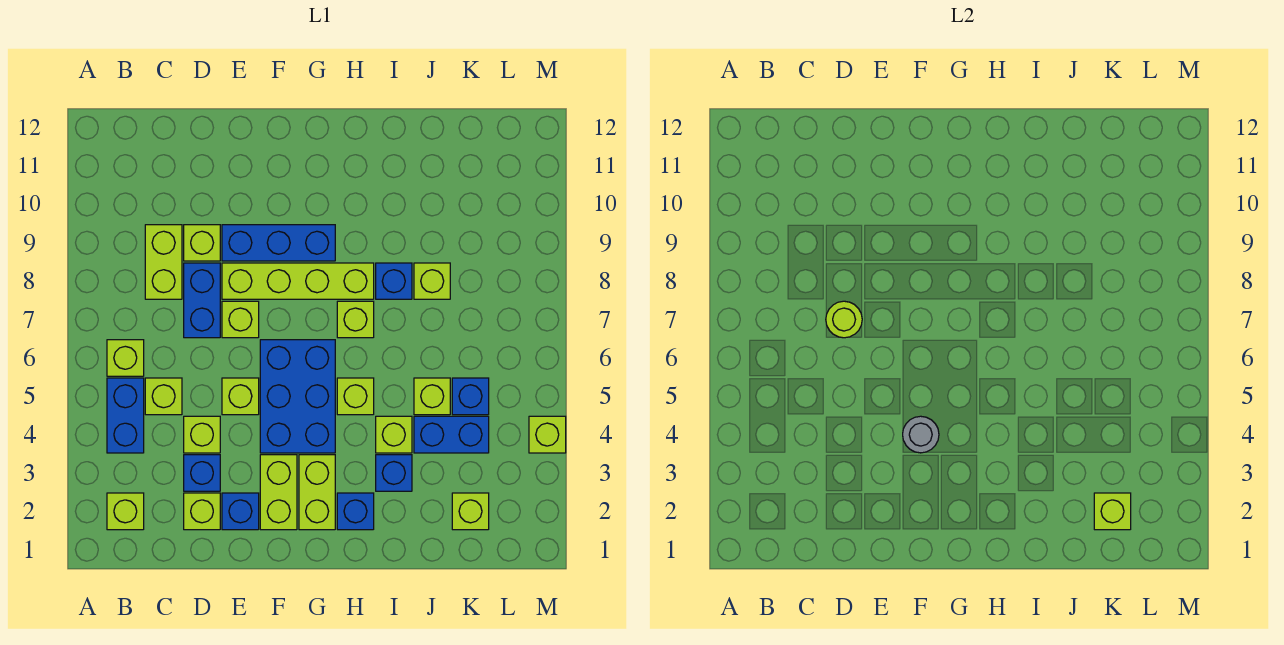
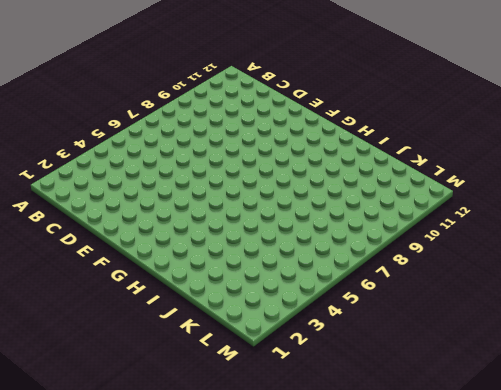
none -> lime brick B2 level 1
none -> blue brick B4:B5 level 1
none -> lime brick B6 level 1
none -> lime brick C5 level 1

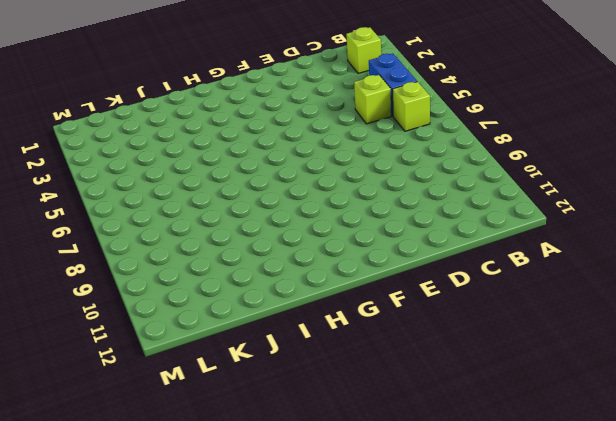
none -> lime brick C8:C9 level 1
none -> lime brick D2 level 1
none -> blue brick D3 level 1
none -> lime brick D4 level 1

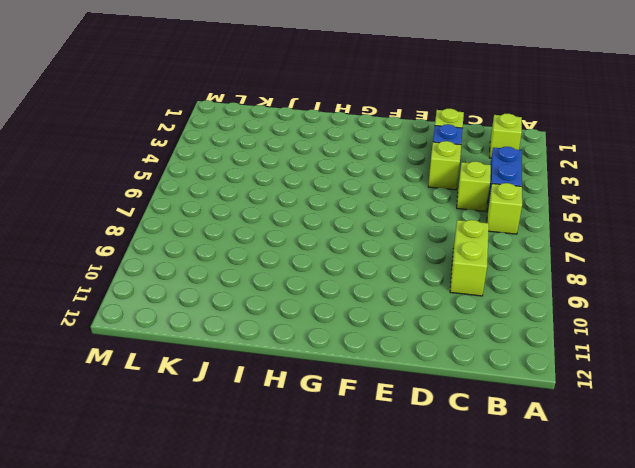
none -> blue brick D7:D8 level 1
none -> lime brick D9 level 1
none -> blue brick E2 level 1
none -> lime brick E5 level 1

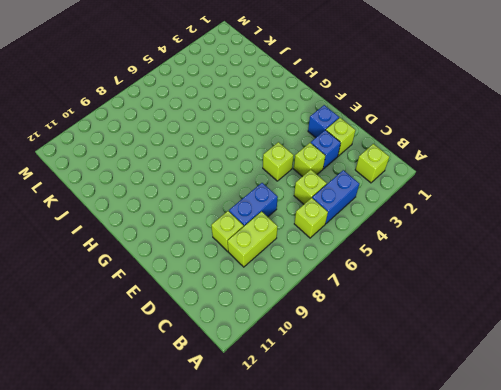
none -> lime brick E7 level 1
none -> lime brick E8:H8 level 1
none -> blue brick E9:G9 level 1
none -> lime brick F2:F3 level 1

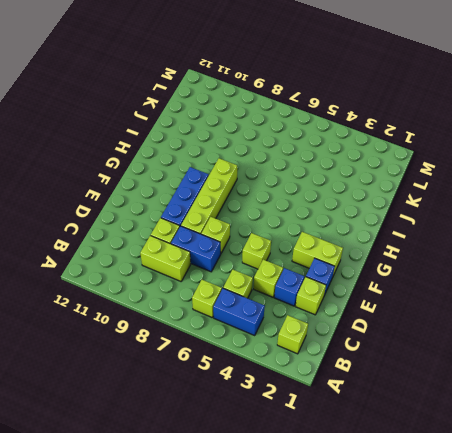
none -> blue brick F4:G6 level 1
none -> lime brick G2:G3 level 1
none -> blue brick H2 level 1
none -> lime brick H5 level 1

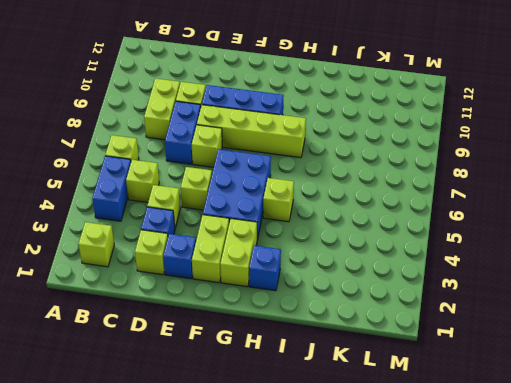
none -> lime brick H7 level 1
none -> blue brick I3 level 1
none -> lime brick I4 level 1
none -> blue brick I8 level 1

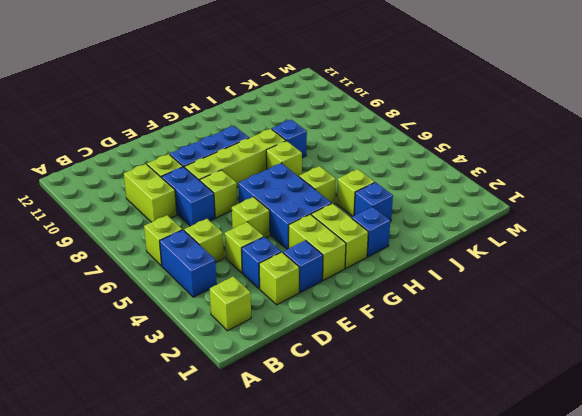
none -> blue brick J4:K4 level 1
none -> lime brick J5 level 1
none -> lime brick J8 level 1
none -> lime brick K2 level 1

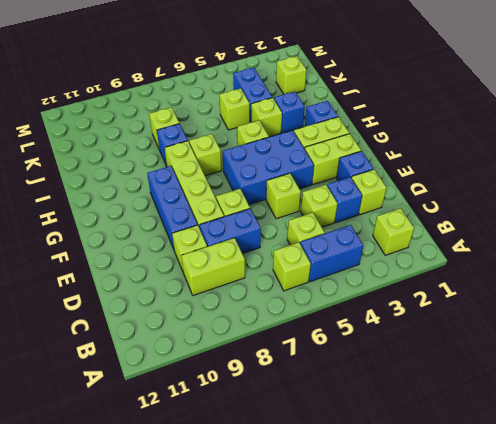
none -> blue brick K5 level 1
none -> lime brick M4 level 1
none -> lime round brick D7 level 2
none -> grey round brick F4 level 2

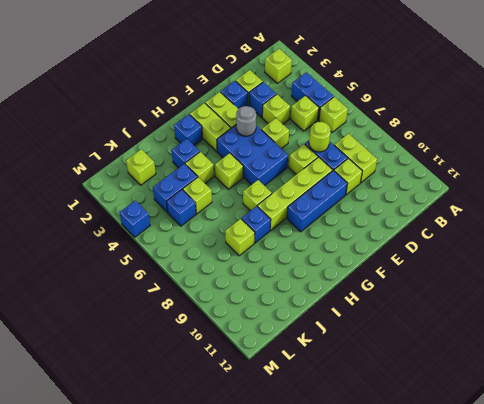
blue brick M4 level 1 -> lime brick M4 level 1
none -> lime brick K2 level 2

